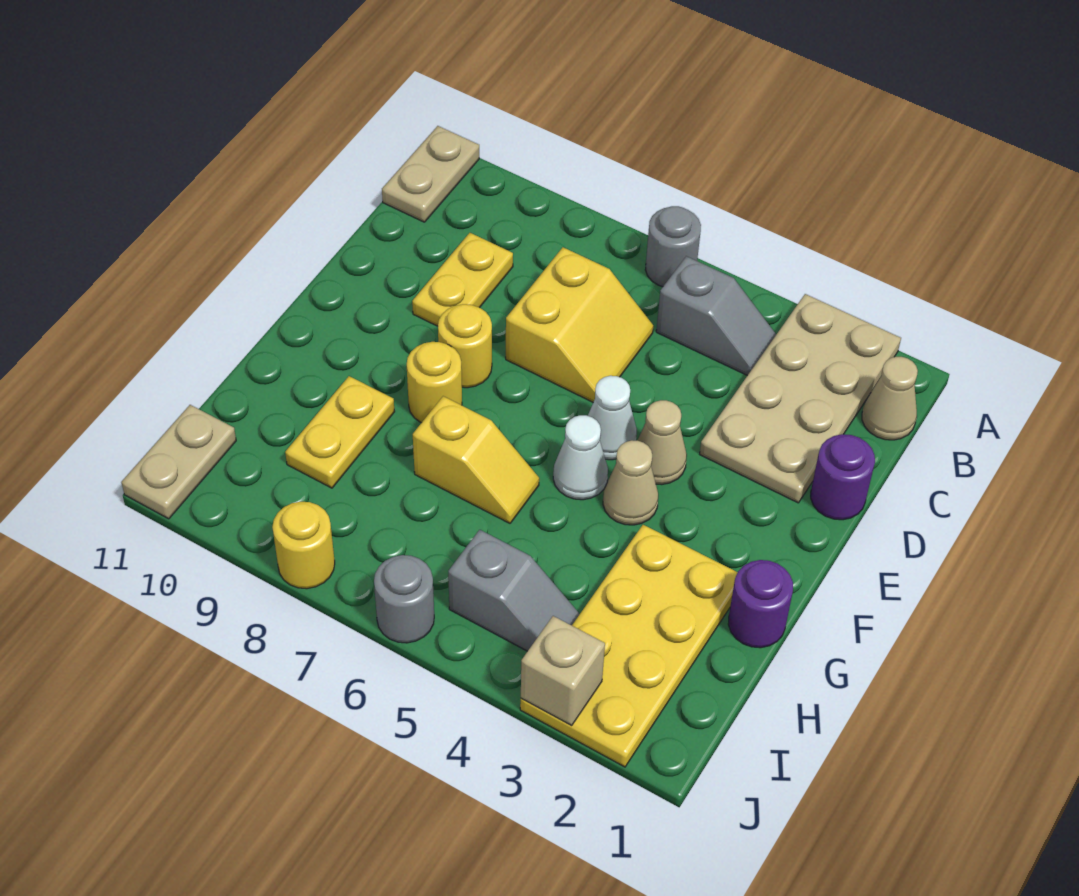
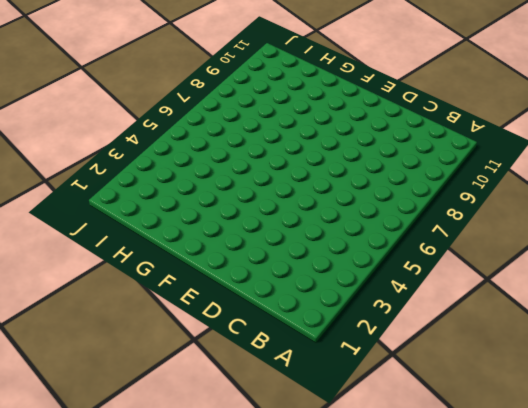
none -> tan plate A2:D3 level 1
none -> grey round brick A6 level 1
none -> tan plate A11:B11 level 1

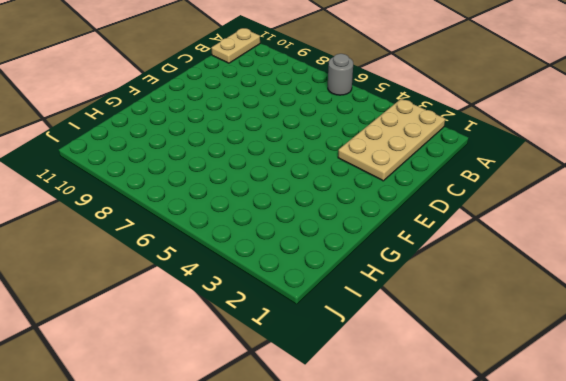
none -> tan cone B1 level 1
none -> grey slope B4:B5 level 1 top 5
none -> yellow slope C6:D7 level 1 top 7

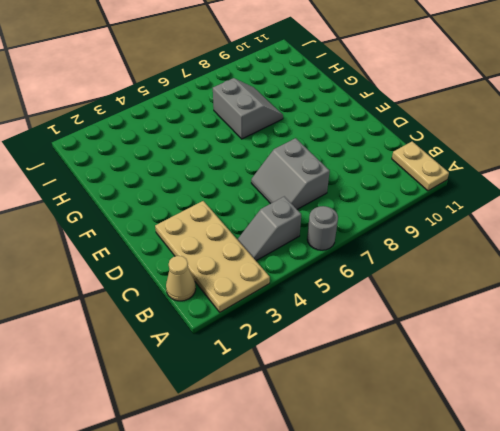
grey slope C6:D7 level 1 top 7 -> yellow slope C6:D7 level 1 top 7
grey slope G7:H8 level 1 top 7 -> yellow slope G6:G7 level 1 top 7
none -> yellow plate C9:D9 level 1
none -> purple round brick D1 level 1
none -> tan cone E4 level 1

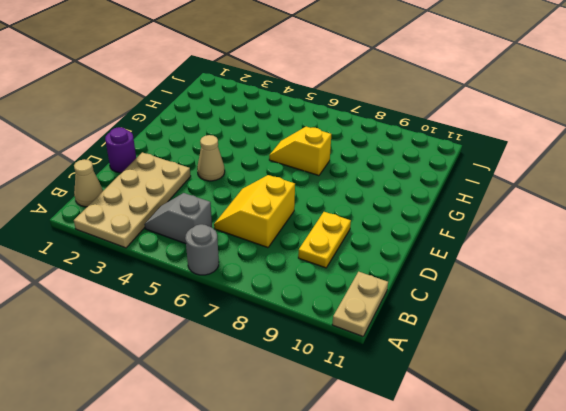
none -> white cone E5 level 1
none -> yellow round brick E8 level 1
none -> tan cone F4 level 1

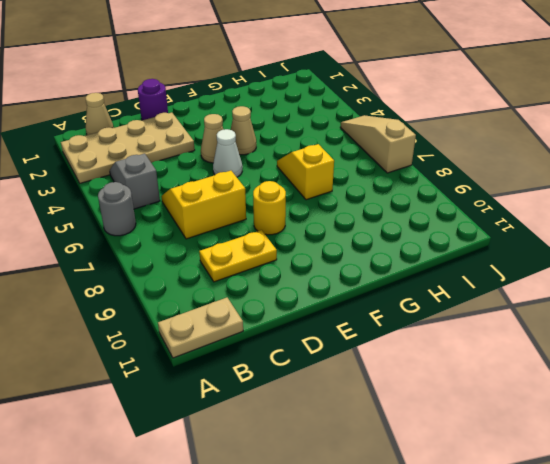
tan slope J5:J7 level 1 top 7 -> grey round brick J6 level 1
none -> white cone F5 level 1
none -> yellow round brick F8 level 1
none -> purple round brick G1 level 1

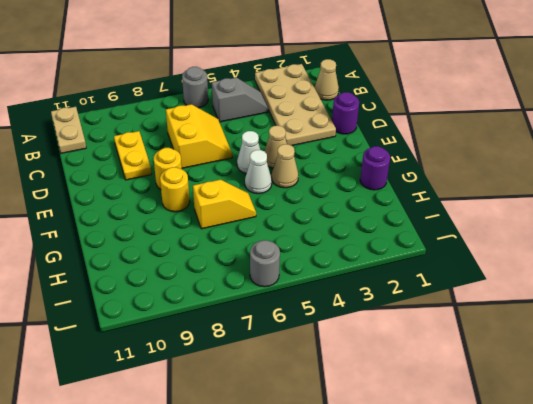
none -> yellow plate G2:J3 level 1
none -> yellow plate G9:H9 level 1
none -> grey slope I4:I5 level 1 top 5

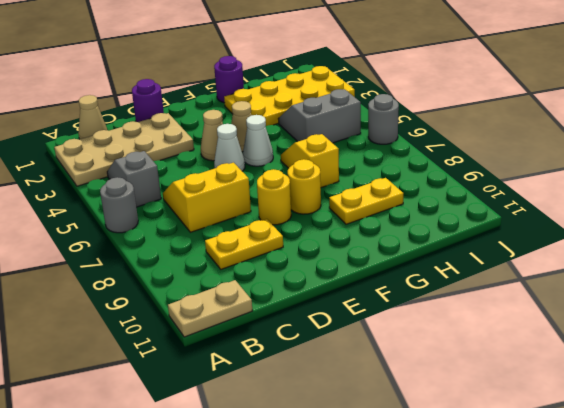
grey slope H4:I5 level 1 top 5 -> grey slope I4:I5 level 1 top 5
none -> tan plate I11:J11 level 1
none -> yellow round brick J8 level 1
none -> tan brick J3 level 2

